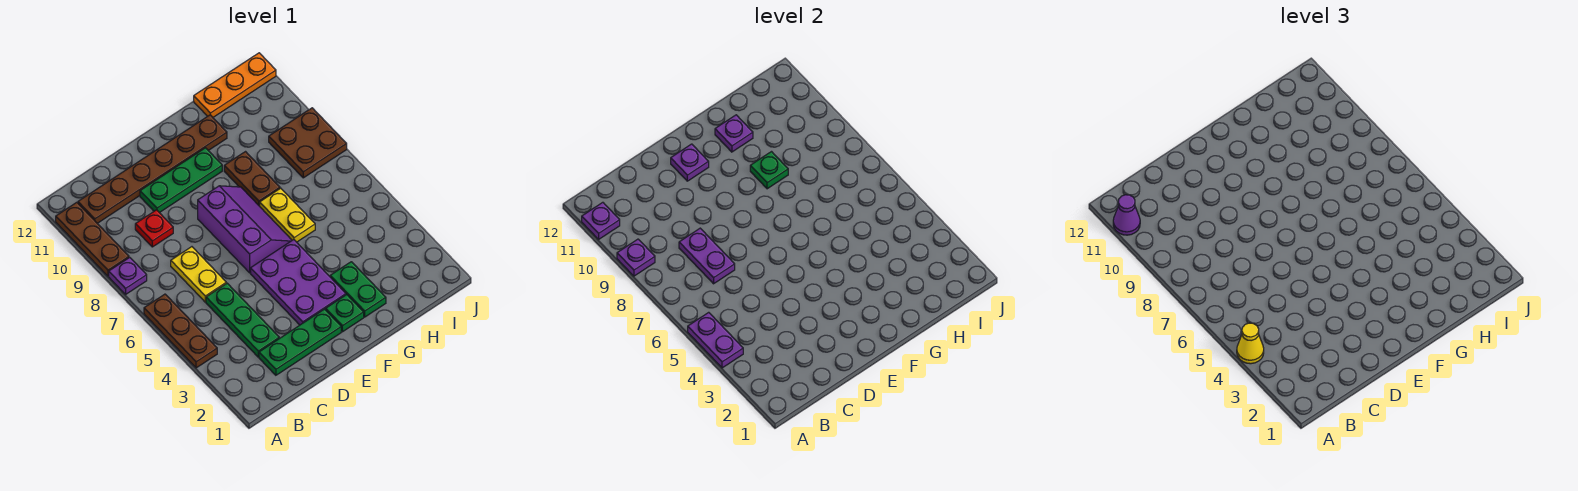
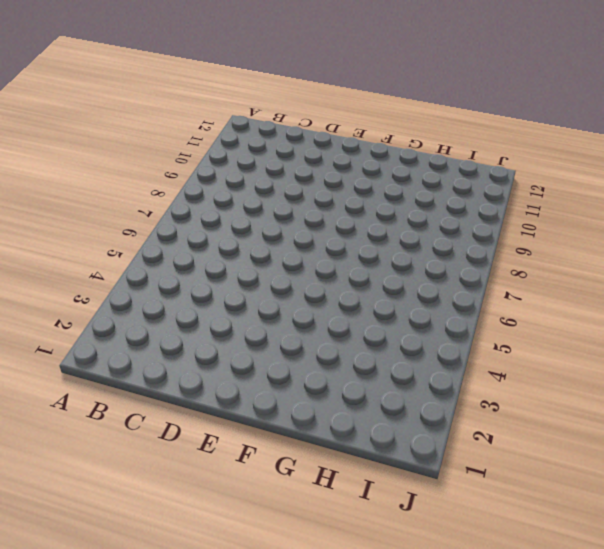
none -> brown plate A4:A6 level 1
none -> purple plate A8 level 1
none -> brown plate A9:A11 level 1

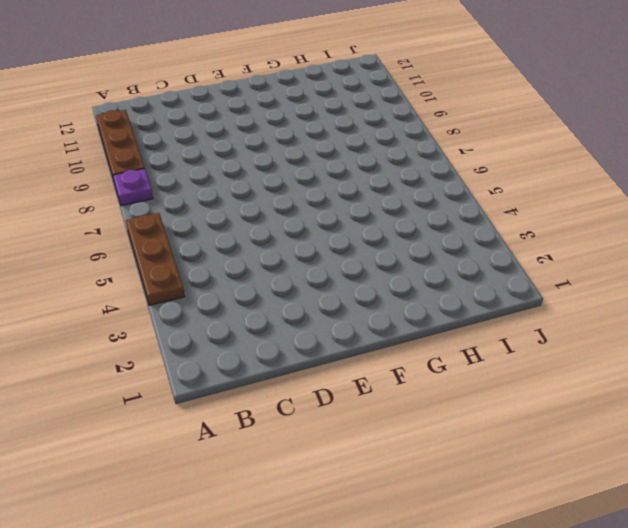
none -> brown plate B11:G11 level 1
none -> green plate C2:E2 level 1
none -> green plate C3:C5 level 1

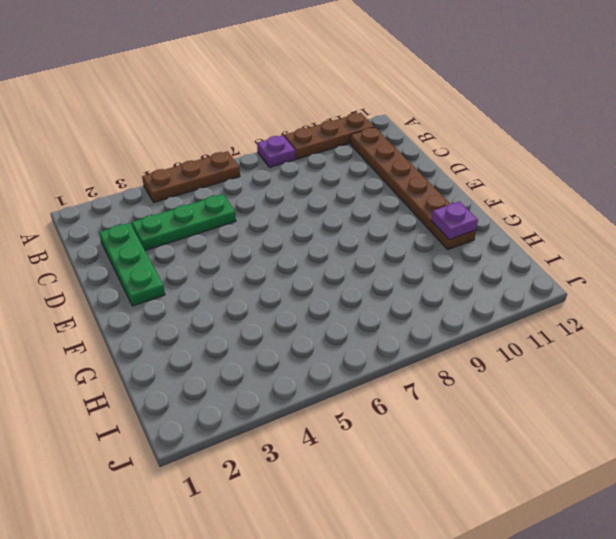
none -> yellow plate C6:C7 level 1
none -> red plate C9 level 1
none -> green plate D10:F10 level 1

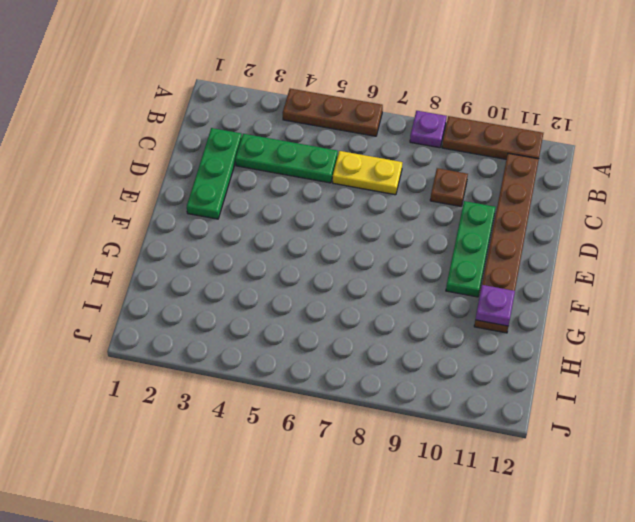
brown plate C9 level 1 -> red plate C9 level 1
none -> purple plate E3:F5 level 1
none -> purple slope E6:F8 level 1 top E
none -> green plate F2 level 1

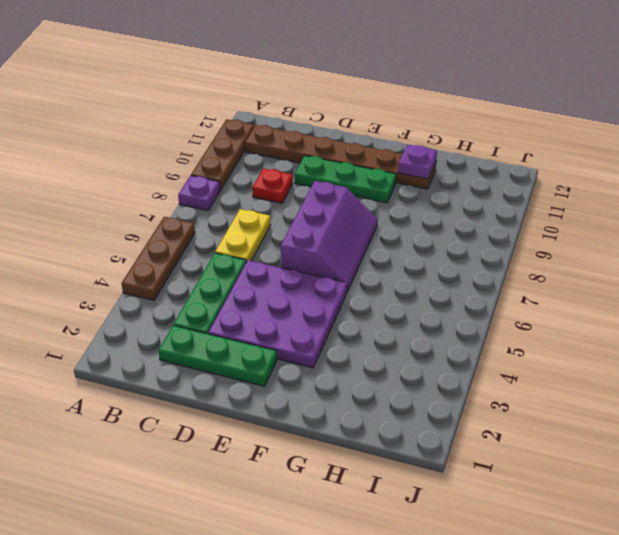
purple plate D3:F5 level 1 -> purple plate E3:F5 level 1
none -> green plate F2 level 1
none -> green plate G2:G3 level 1
none -> yellow plate G6:G7 level 1

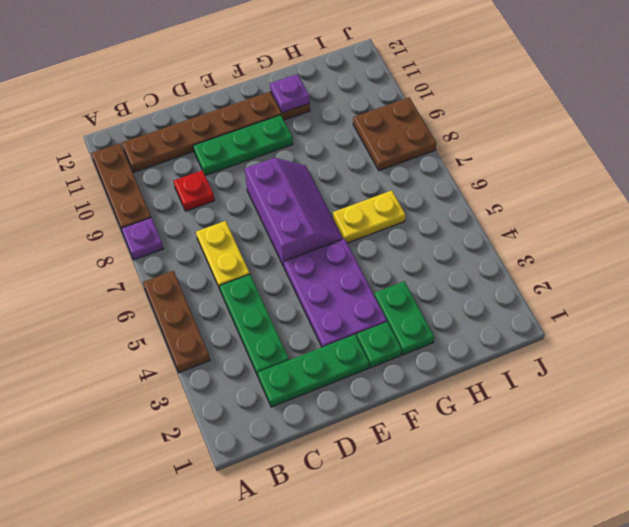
yellow plate G6:H6 level 1 -> yellow plate G6:G7 level 1
none -> brown plate G8:G9 level 1
none -> orange plate H12:J12 level 1
none -> purple plate A4:A5 level 2

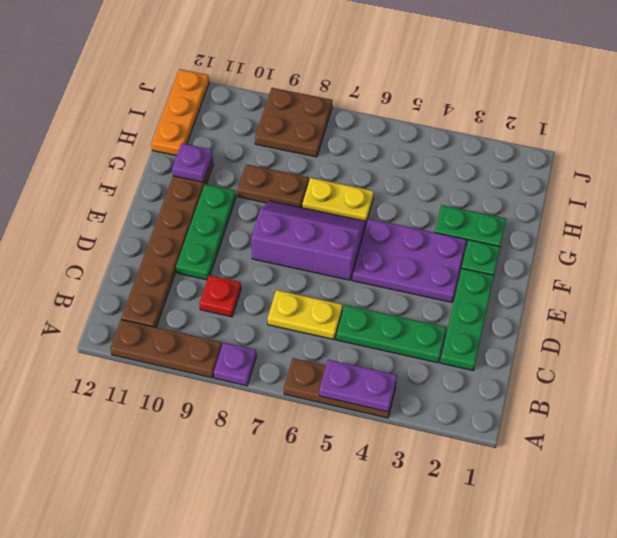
none -> purple plate A9 level 2
none -> purple plate A11 level 2
none -> purple plate C7:C8 level 2

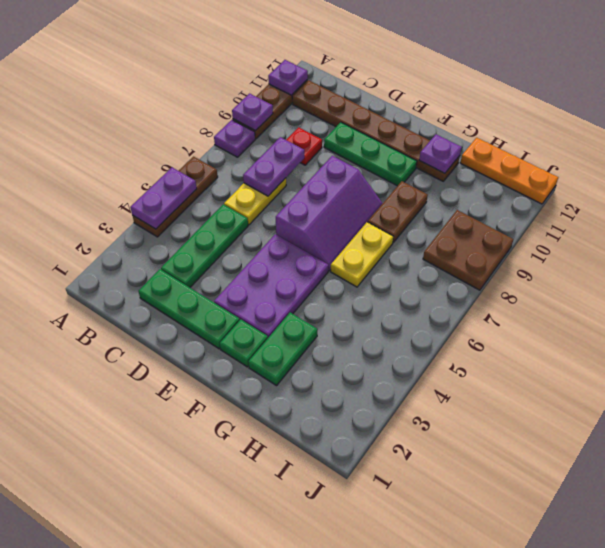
none -> purple plate E11 level 2
none -> green plate G9 level 2
none -> yellow cone A4 level 3

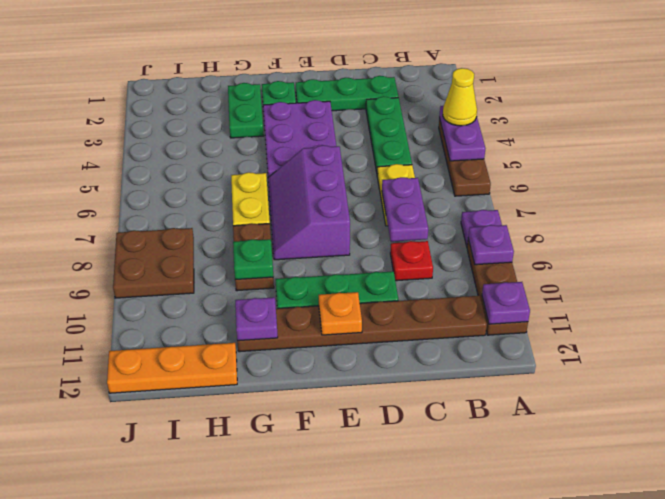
orange plate E11 level 2 -> purple plate E11 level 2
none -> purple cone A11 level 3

